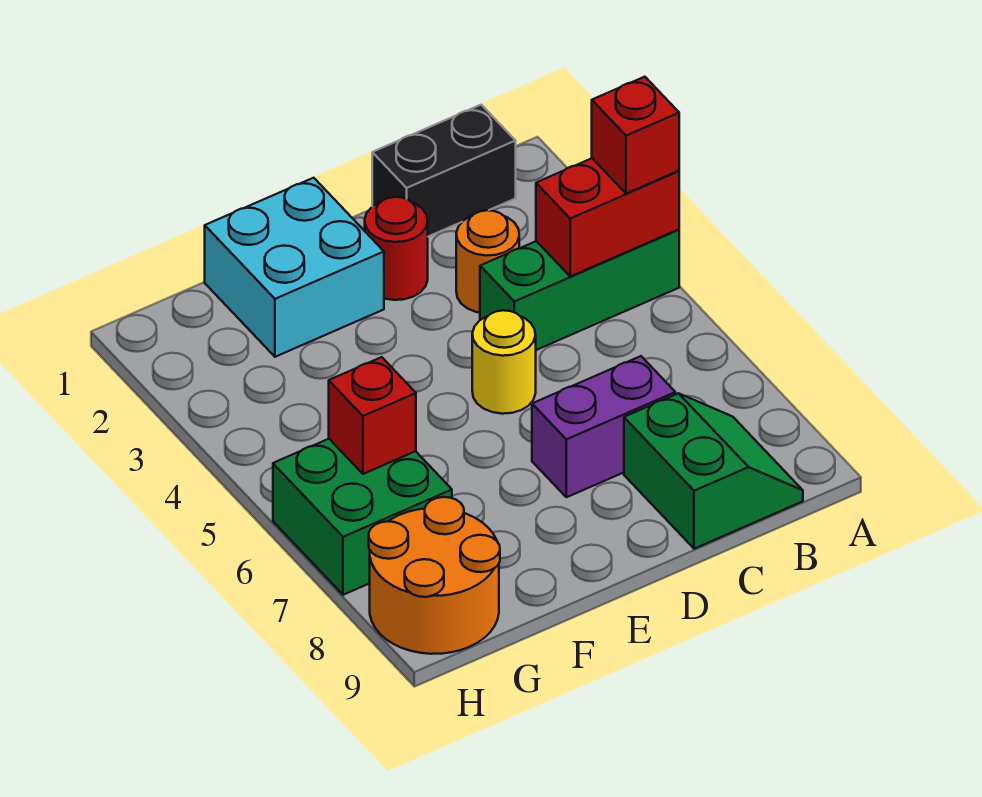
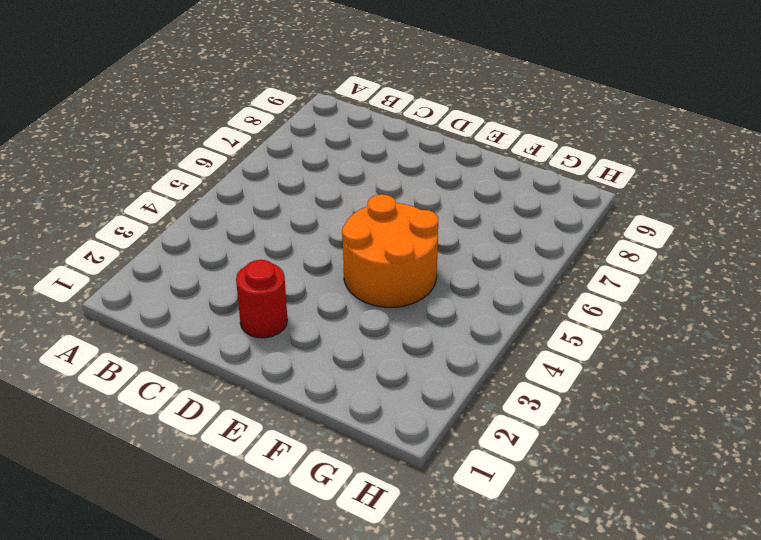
orange round brick E4:F5 level 1 -> orange round brick G8:H9 level 1
none -> green brick A4:C4 level 1
none -> black brick B1:C1 level 1
none -> green slope B8:C9 level 1 top C

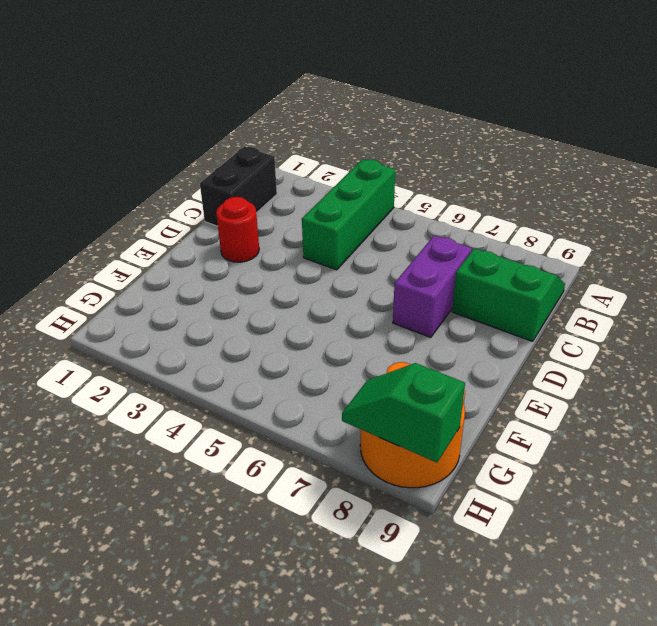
green slope H8:H9 level 2 top 9 -> none
none -> orange round brick C3 level 1
none -> yellow round brick D5 level 1
none -> cyan brick E1:F2 level 1

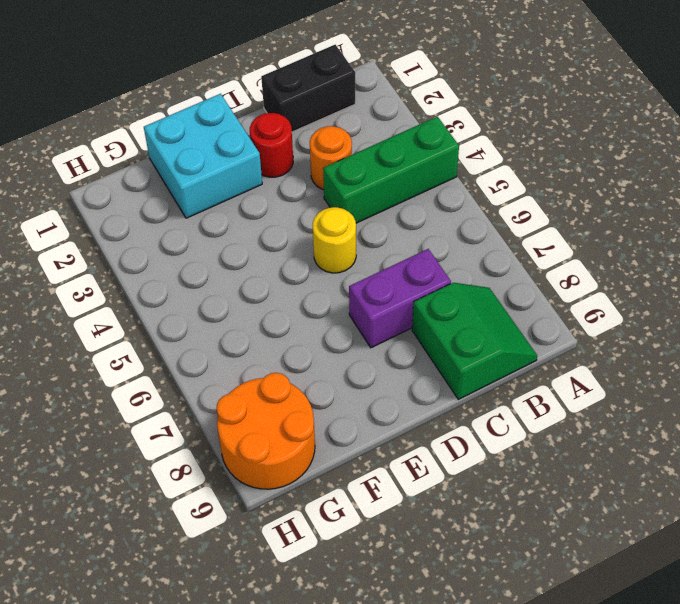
none -> green brick G6:H7 level 1
none -> red brick A4:B4 level 2
none -> red brick G6 level 2

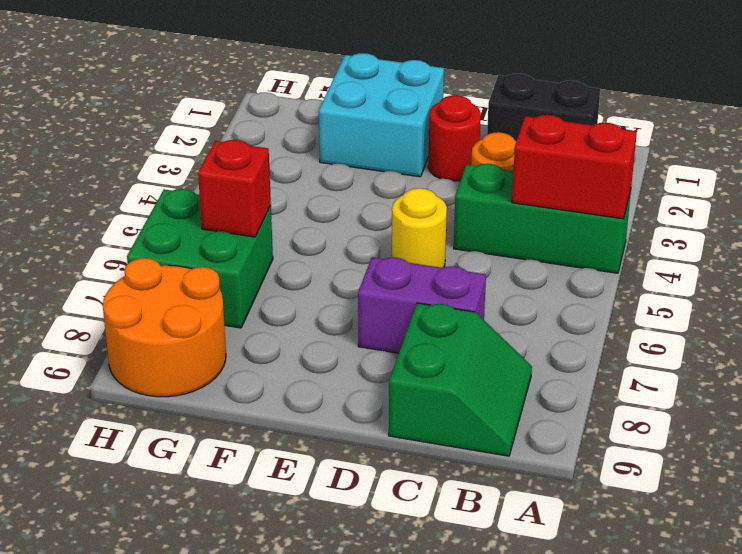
none -> red brick A4 level 3

